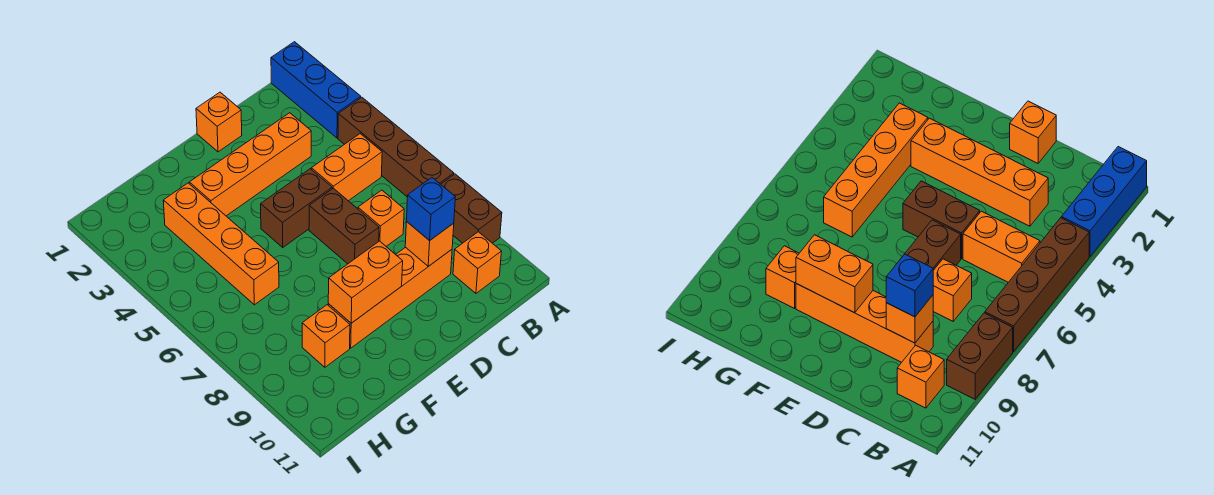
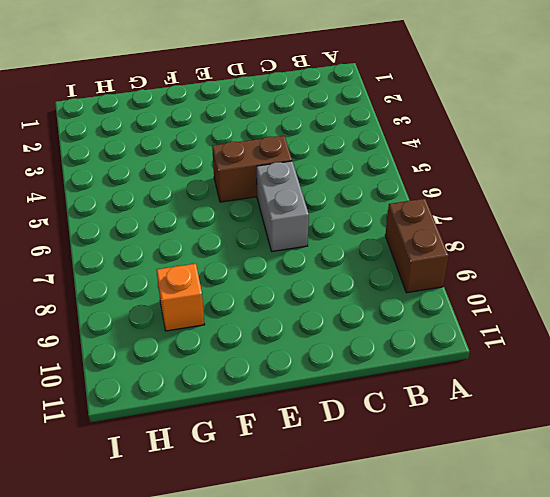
grey brick D6:D7 level 1 -> brown brick D6:D7 level 1
none -> blue brick A1:A3 level 1
none -> brown brick A4:A7 level 1
none -> orange brick B5:C5 level 1

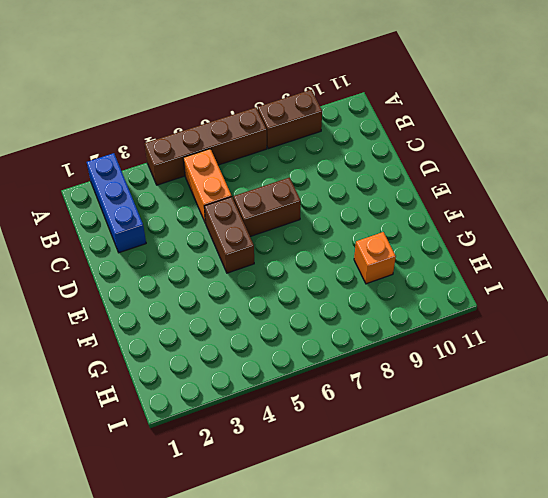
blue brick A2:C2 level 1 -> blue brick A1:A3 level 1
none -> orange brick B10 level 1
none -> orange brick C3:F3 level 1
none -> orange brick C7 level 1

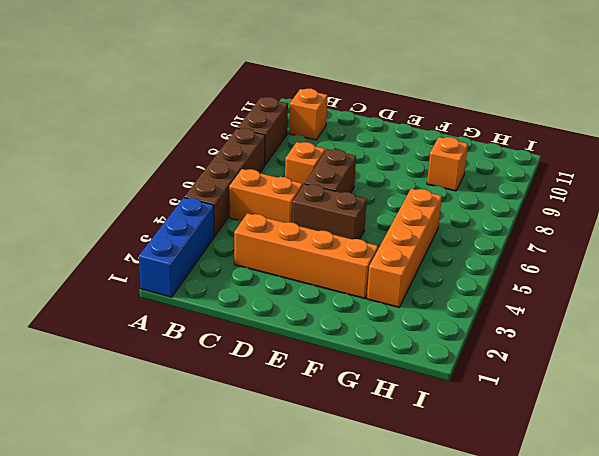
none -> orange brick C9:F9 level 1
none -> orange brick D1 level 1
none -> orange brick C9 level 2

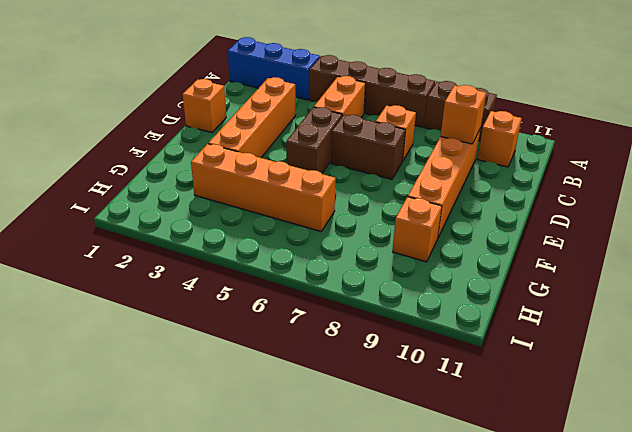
none -> orange brick E9:F9 level 2
none -> blue brick C9 level 3

